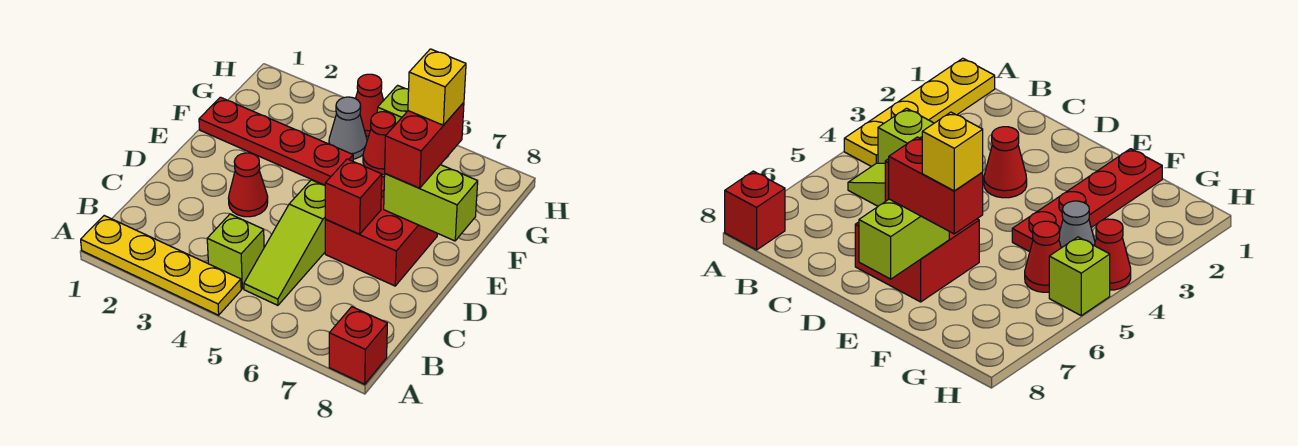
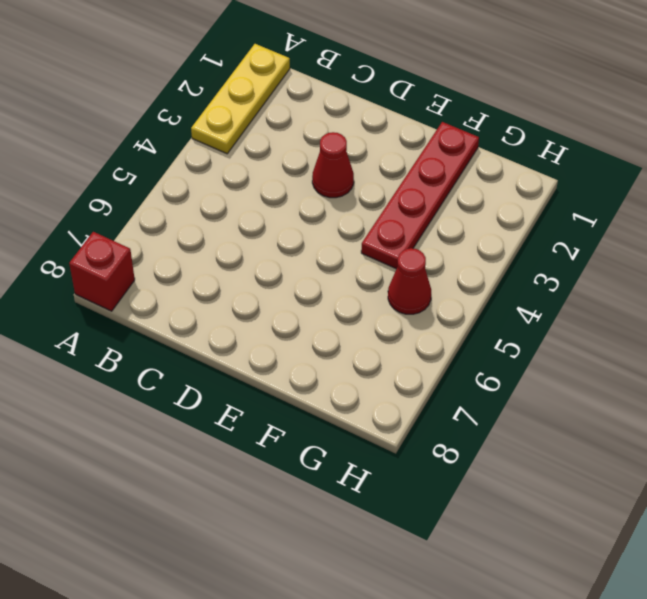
yellow plate A1:A3 level 1 -> yellow plate A1:A4 level 1
none -> lime brick B4 level 1
none -> lime slope B5:D5 level 1 top D
none -> red brick D6:E7 level 1

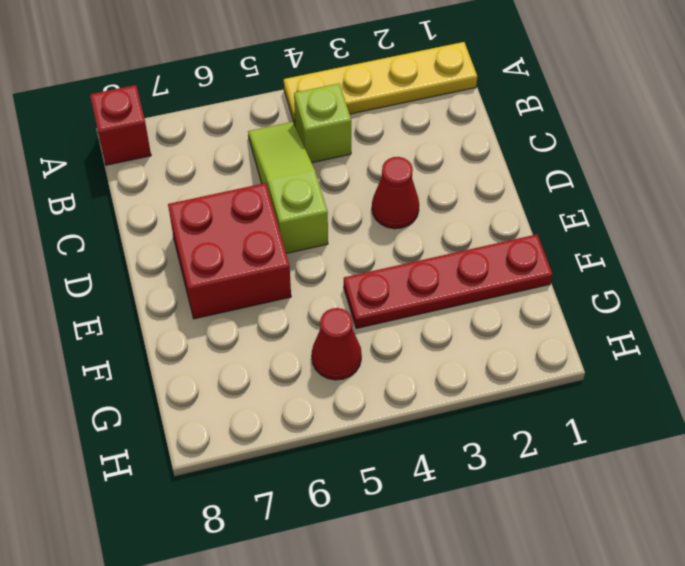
none -> grey cone G4 level 1
none -> red cone H4 level 1
none -> lime brick H5 level 1

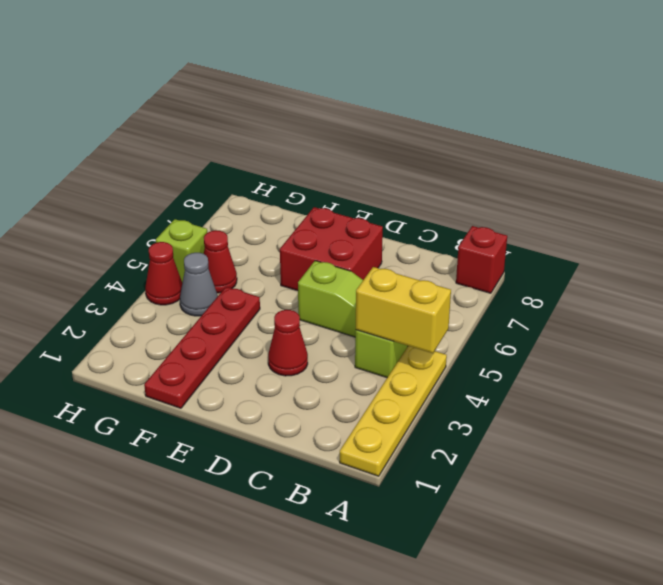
yellow brick A4:B4 level 2 -> none
none -> red brick D6 level 2
none -> lime brick E7:E8 level 2
none -> red brick E7:F7 level 3

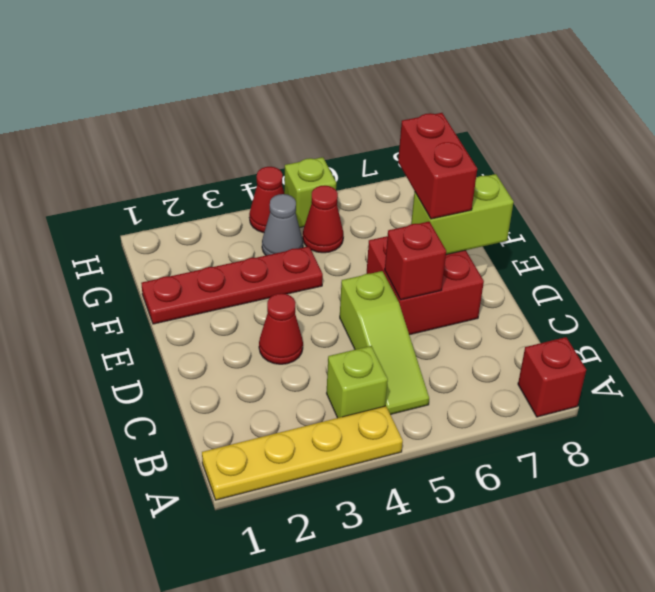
none -> yellow brick F7 level 4

